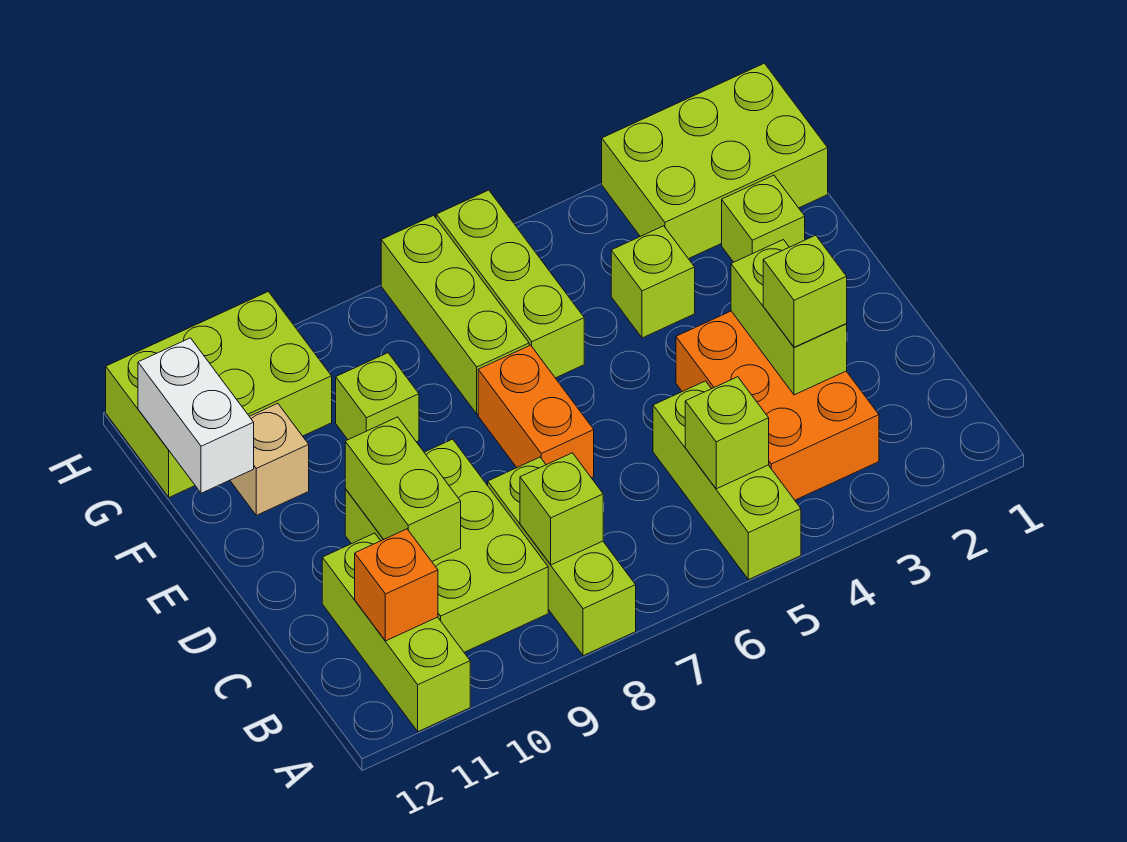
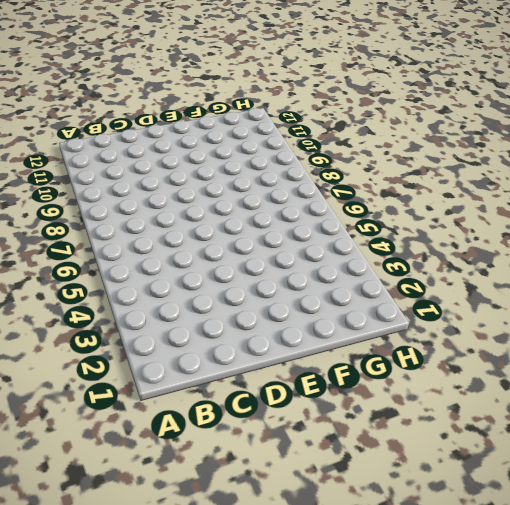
none -> lime brick A5:C5 level 1
none -> lime brick A8:C8 level 1
none -> lime brick A11:C11 level 1

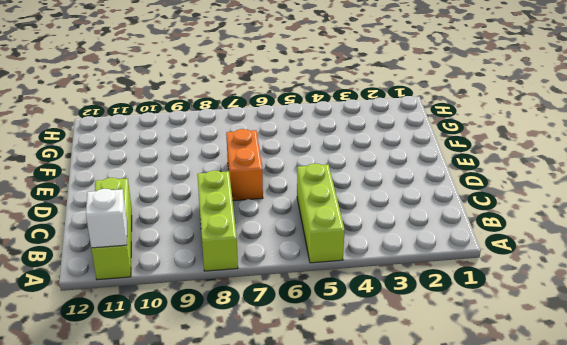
white brick A11 level 2 -> none
none -> orange brick B3:D4 level 1
none -> lime brick B9:D10 level 1
none -> lime brick F2 level 1

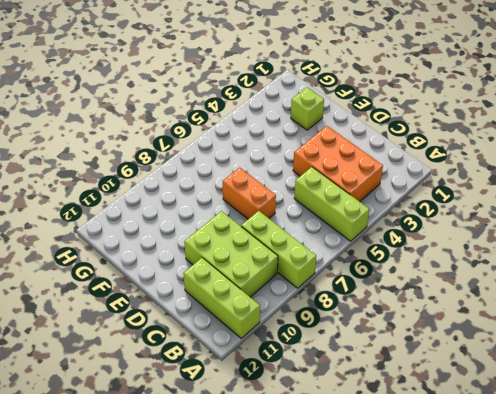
none -> lime brick F4 level 1
none -> lime brick F6:H6 level 1
none -> lime brick F7:H7 level 1

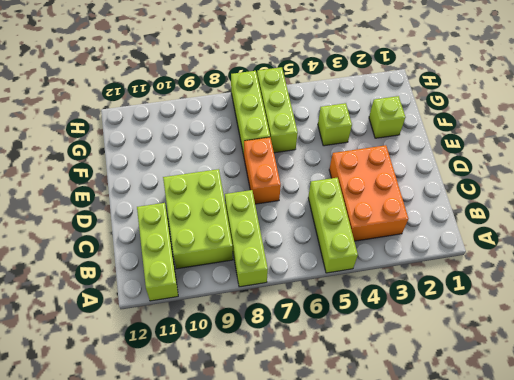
none -> lime brick F9 level 1
none -> tan brick F11 level 1
none -> lime brick G1:H3 level 1

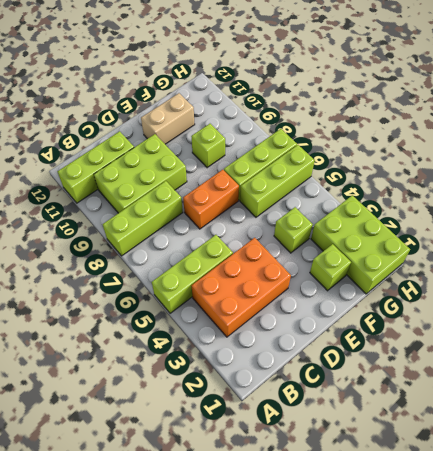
tan brick E11:F11 level 1 -> tan brick F11 level 1
none -> lime brick G10:H12 level 1
none -> lime brick B5 level 2
none -> lime brick B8 level 2

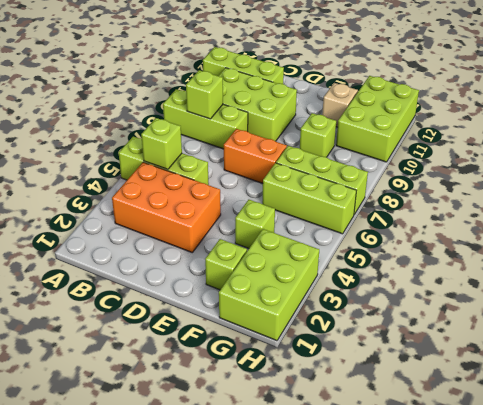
none -> orange brick B11 level 2
none -> lime brick C3:D3 level 2
none -> lime brick C10:D10 level 2

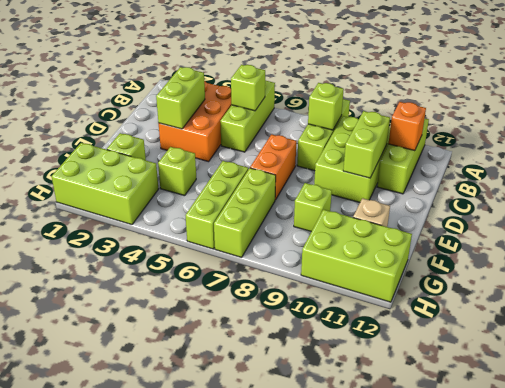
none -> white brick F12:G12 level 2
none -> lime brick C3 level 3

